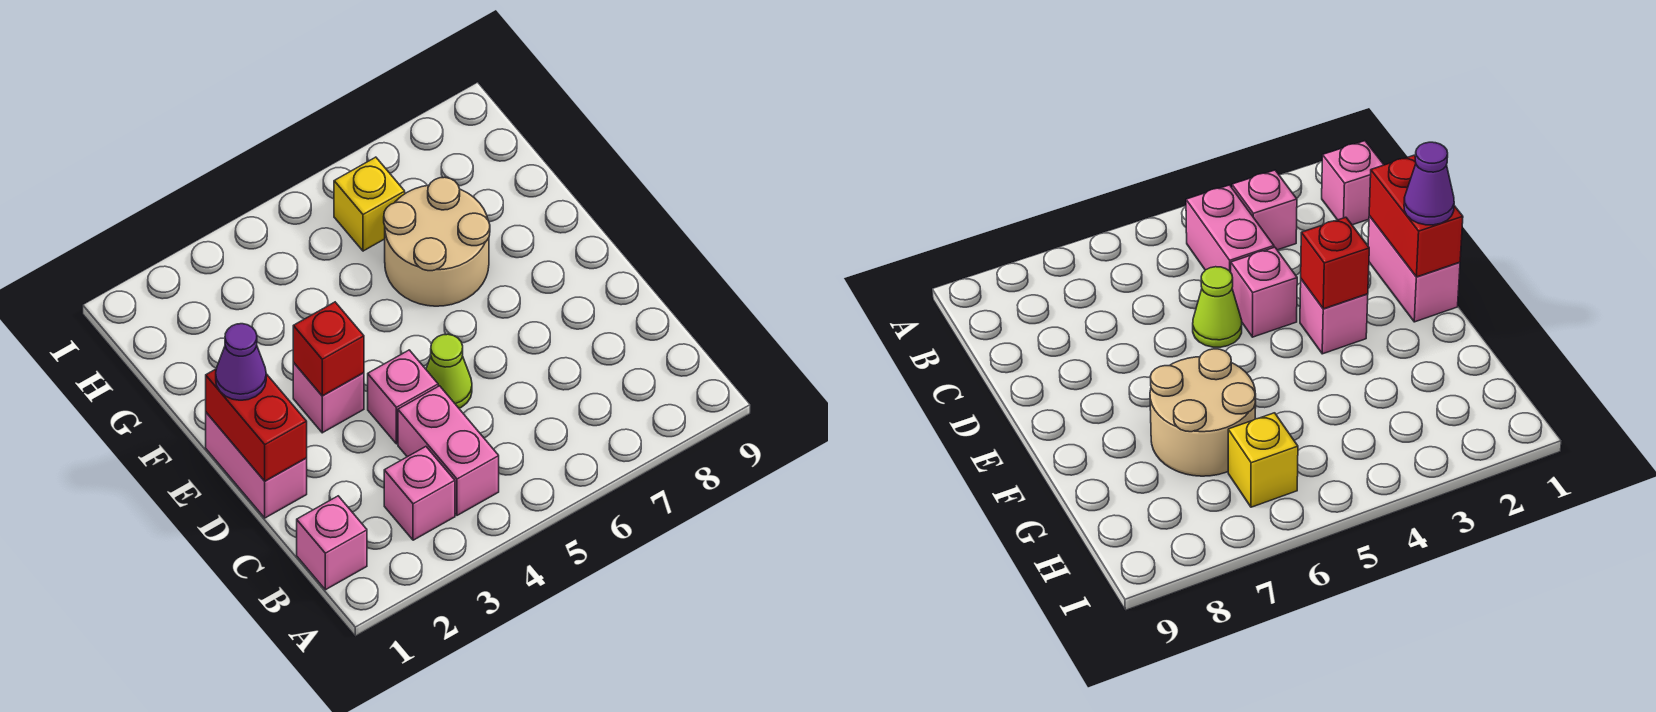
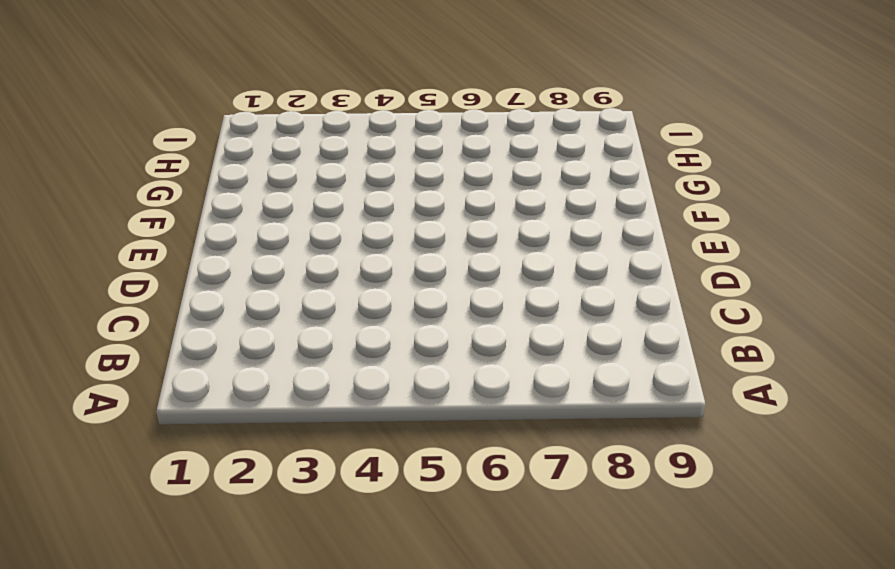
none -> pink brick B1 level 1
none -> pink brick B3 level 1
none -> pink brick B4:C4 level 1

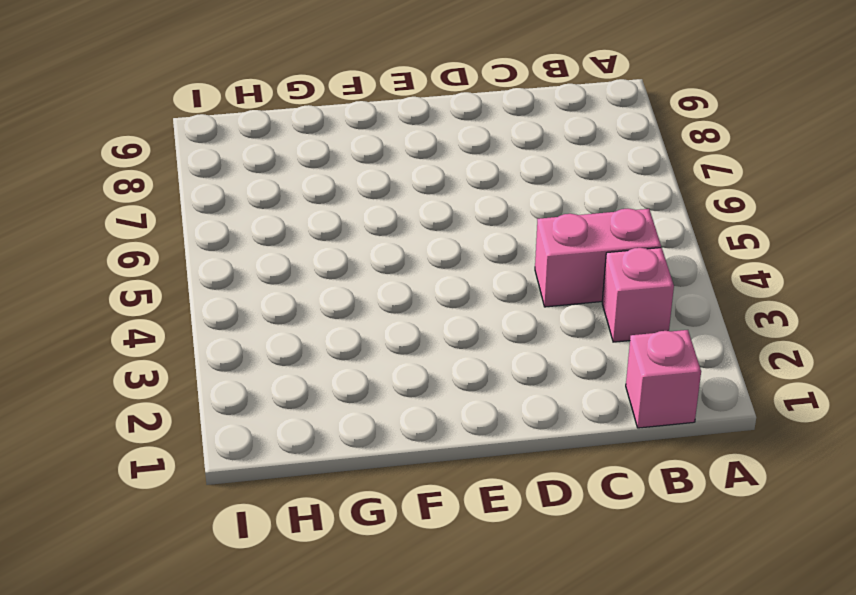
none -> pink brick D1:E1 level 1
none -> pink brick D4 level 1
none -> lime cone D5 level 1

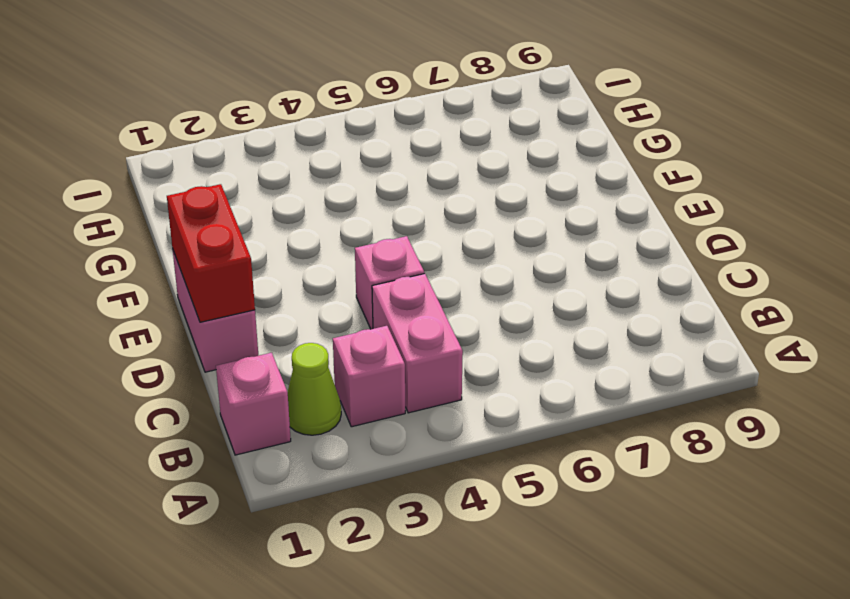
lime cone B2 level 1 -> lime cone D5 level 1
none -> pink brick E3 level 1
none -> tan round brick F6:G7 level 1
none -> yellow brick H6 level 1

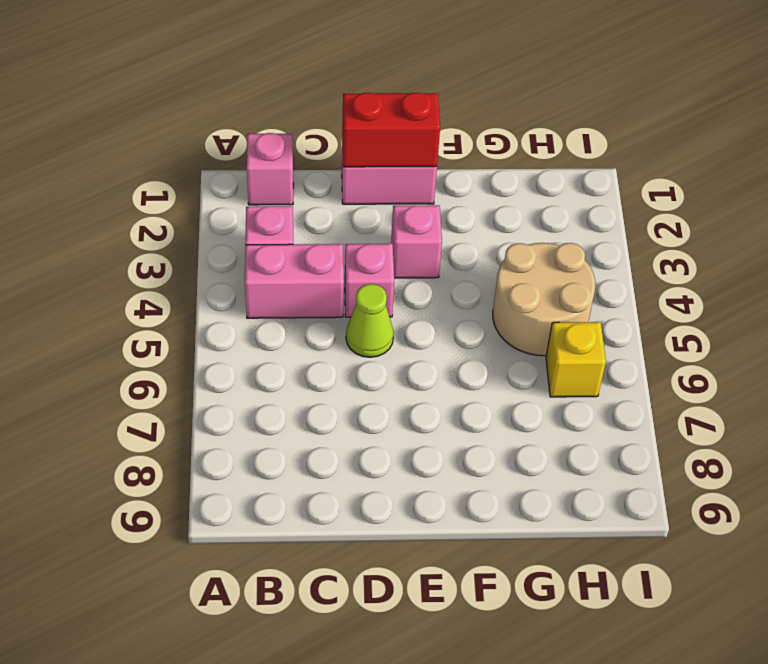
tan round brick G4:H5 level 1 -> tan round brick F6:G7 level 1
none -> red brick E3 level 2
none -> purple cone E1 level 3

